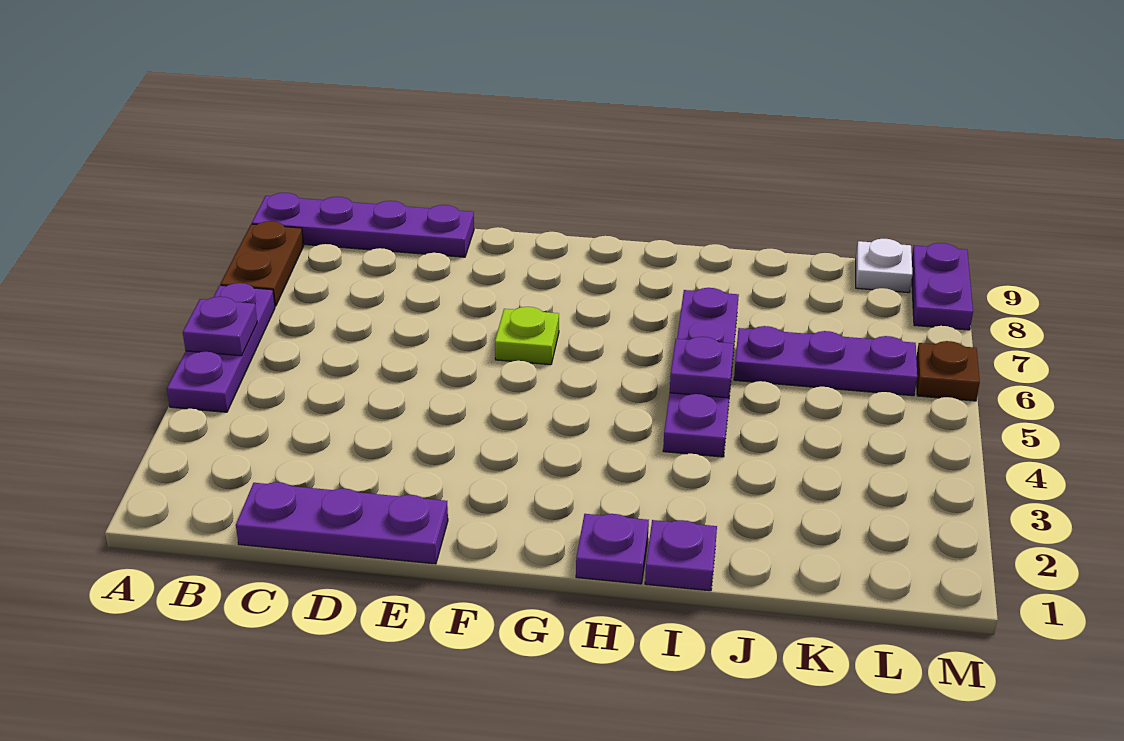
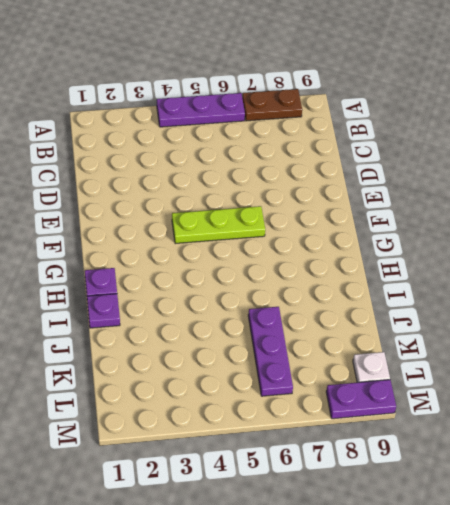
lime plate F4:F6 level 1 -> lime plate F6 level 1
none -> purple plate A9:D9 level 1
none -> purple plate C1:E1 level 1
none -> purple plate I4:I7 level 1

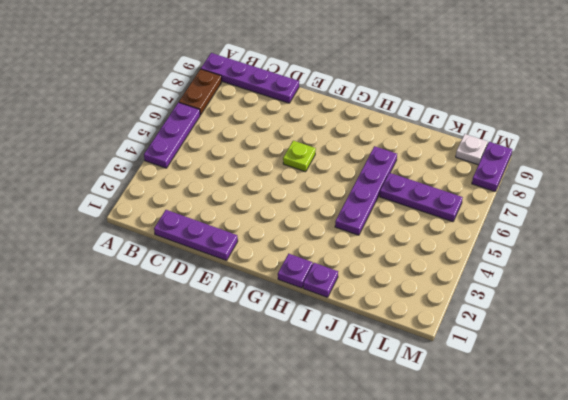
none -> brown plate M6 level 1
none -> purple plate A5 level 2
none -> purple plate I5 level 2

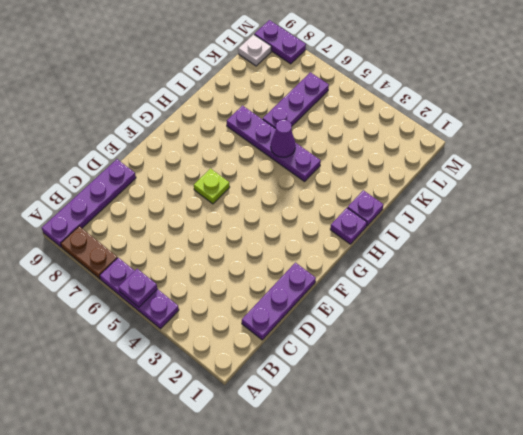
purple cone I5 level 2 -> purple plate I5 level 2
none -> brown plate M6 level 1

